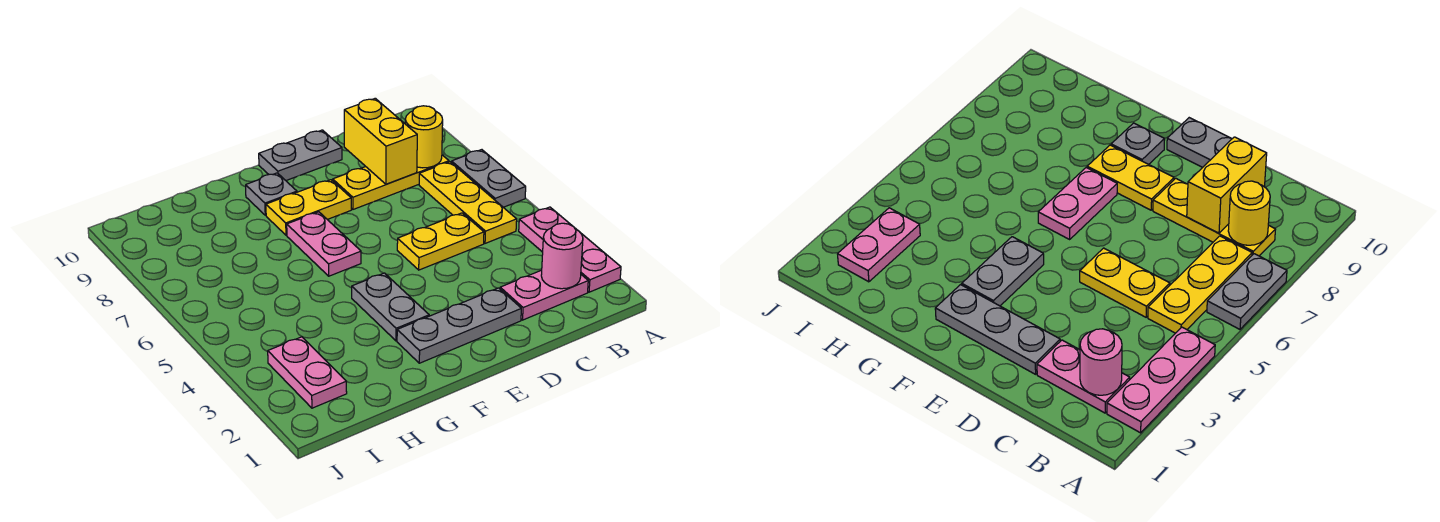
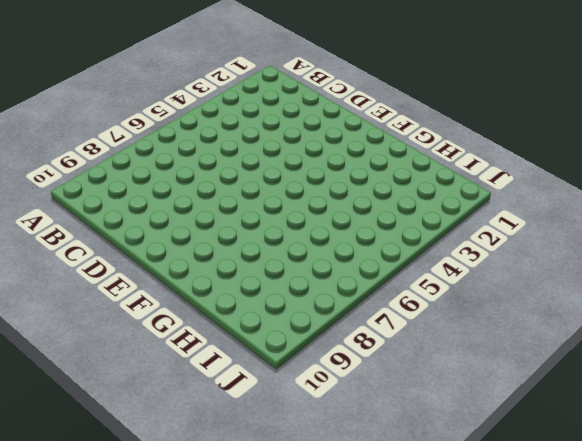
none -> pink plate A2:A4 level 1
none -> grey plate A6:A7 level 1
none -> pink plate B2:C2 level 1

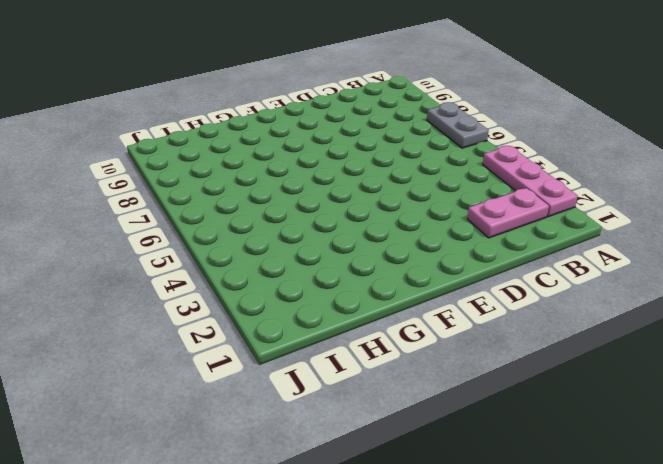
none -> yellow plate B5:B7 level 1
none -> yellow plate B8:D8 level 1
none -> yellow plate C5:D5 level 1

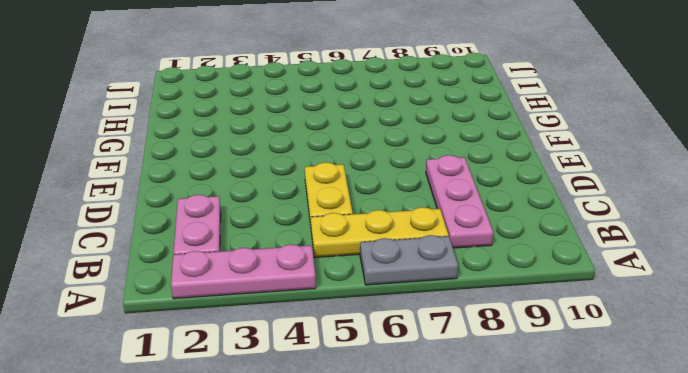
pink plate B8:D8 level 1 -> yellow plate B8:D8 level 1
none -> grey plate D2:F2 level 1
none -> grey plate D10:E10 level 1
none -> yellow plate E8:F8 level 1

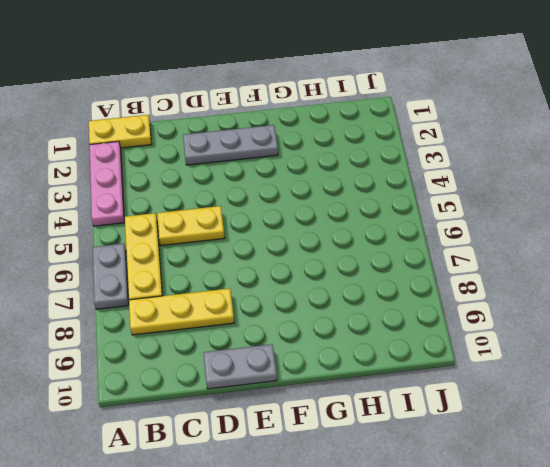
yellow plate A1:B1 level 1 -> yellow plate E8:F8 level 1
none -> pink plate B2:C2 level 1
none -> grey plate F3:F4 level 1
none -> pink plate F6:F7 level 1

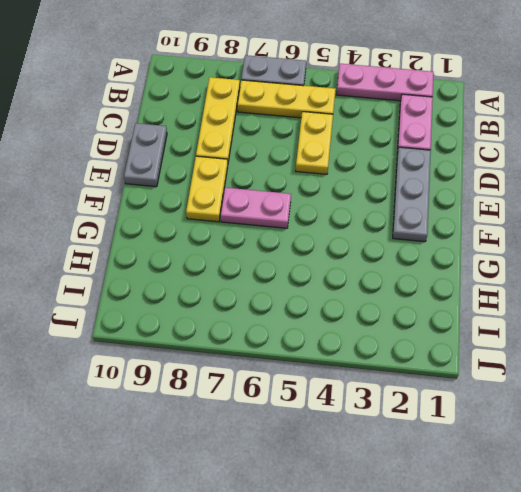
none -> grey plate F3:F4 level 1
none -> grey plate F9 level 1
none -> pink plate I2:I3 level 1

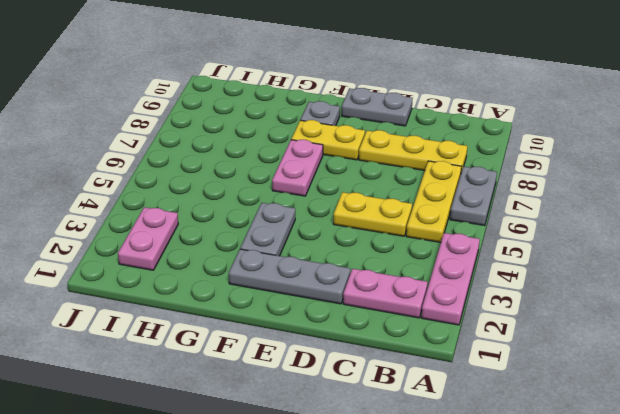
none -> pink round brick B2 level 2
none -> yellow round brick B8 level 2
none -> yellow brick C8:C9 level 2

